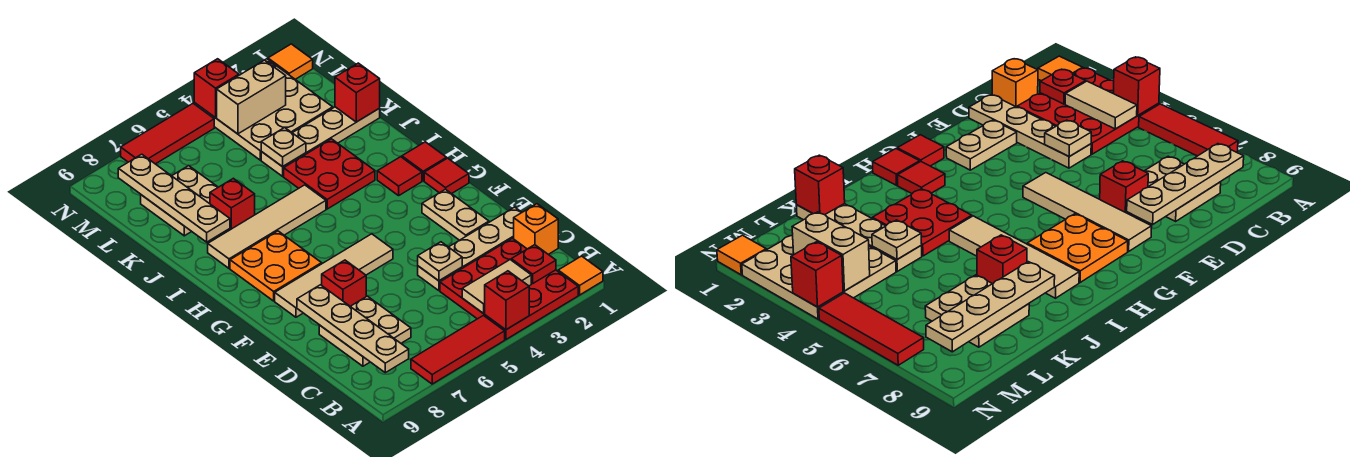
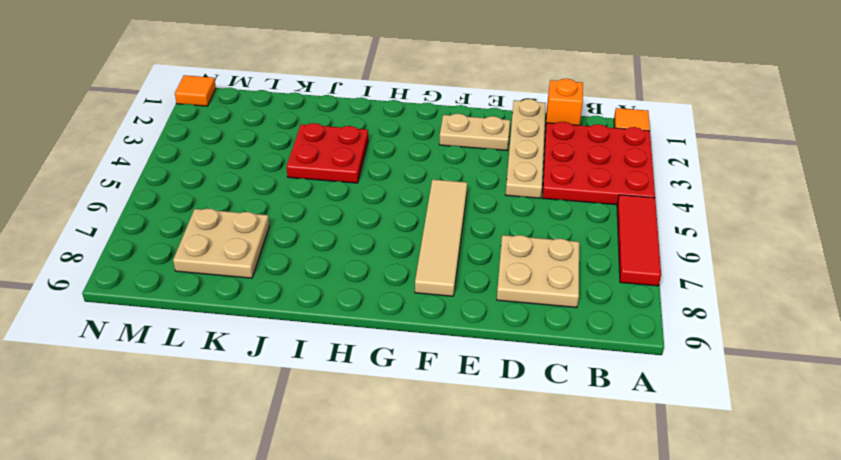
none -> red brick E7 level 1
none -> red tile G1 level 1
none -> orange plate G7:H8 level 1
none -> red tile H1 level 1

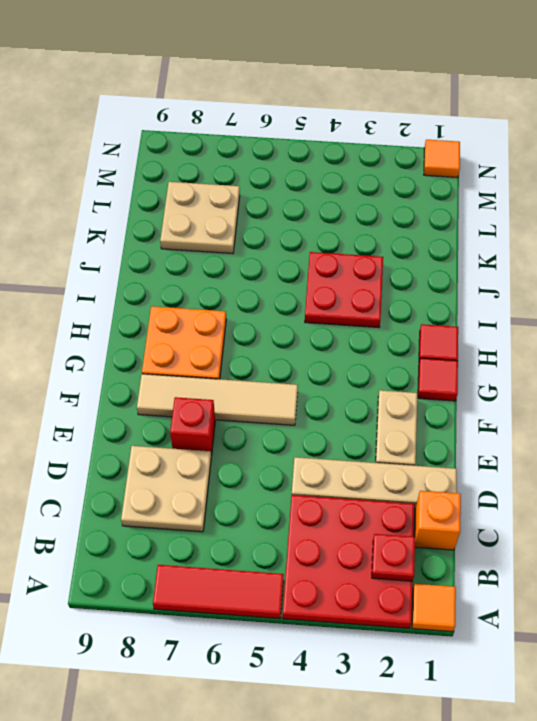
none -> red tile H2 level 1
none -> tan tile I5:I8 level 1
none -> red brick J7 level 1
none -> tan plate K1:K4 level 1

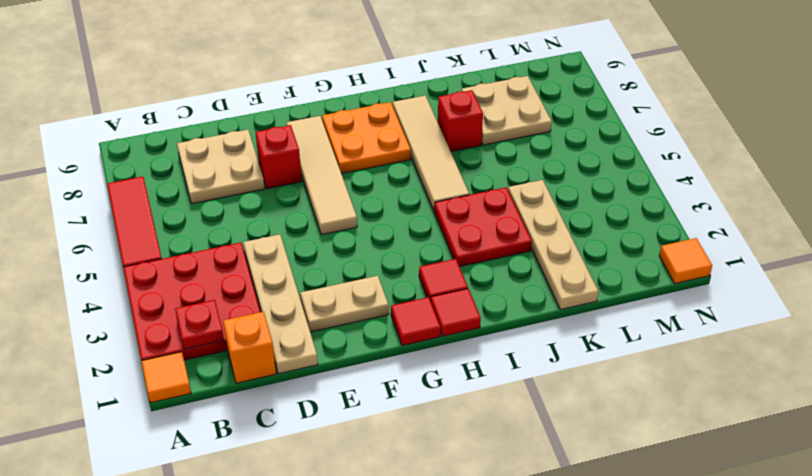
none -> tan plate L2:N4 level 1
none -> red tile N5:N7 level 1
none -> red brick A4 level 2
none -> tan tile B3:B4 level 2

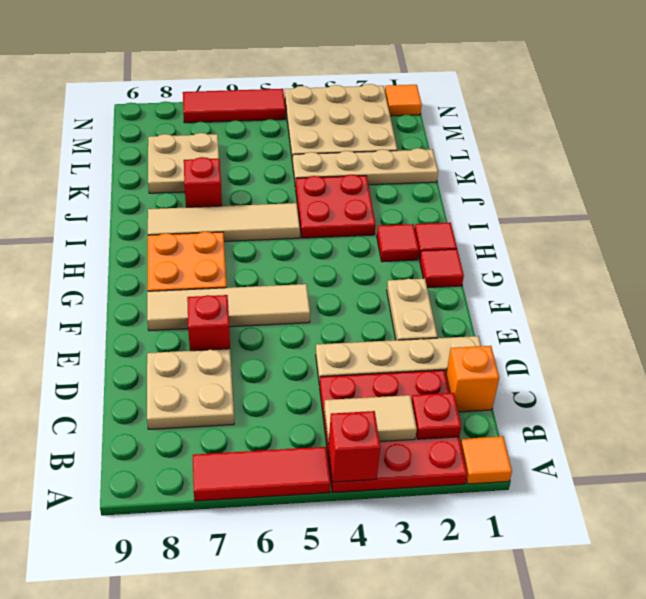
none -> tan plate B8:E8 level 2
none -> tan plate D4 level 2
none -> tan plate J8:M8 level 2
none -> red brick K1 level 2

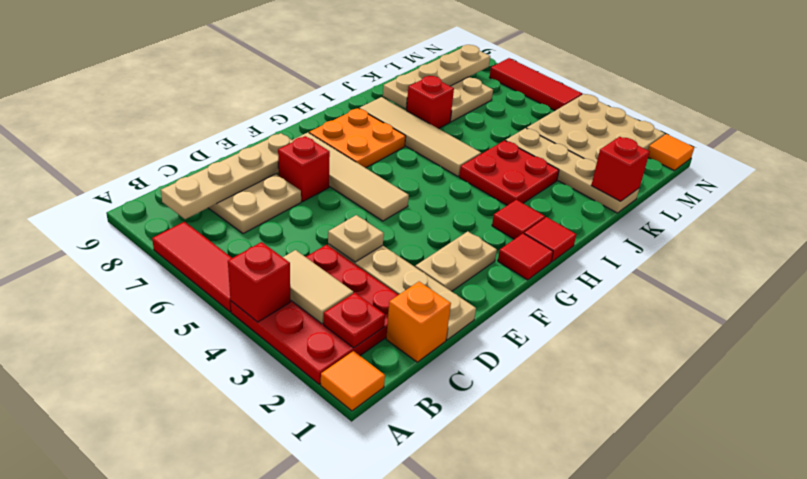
none -> tan plate K4 level 2
none -> tan brick M3:M4 level 2
none -> red brick N4 level 2

